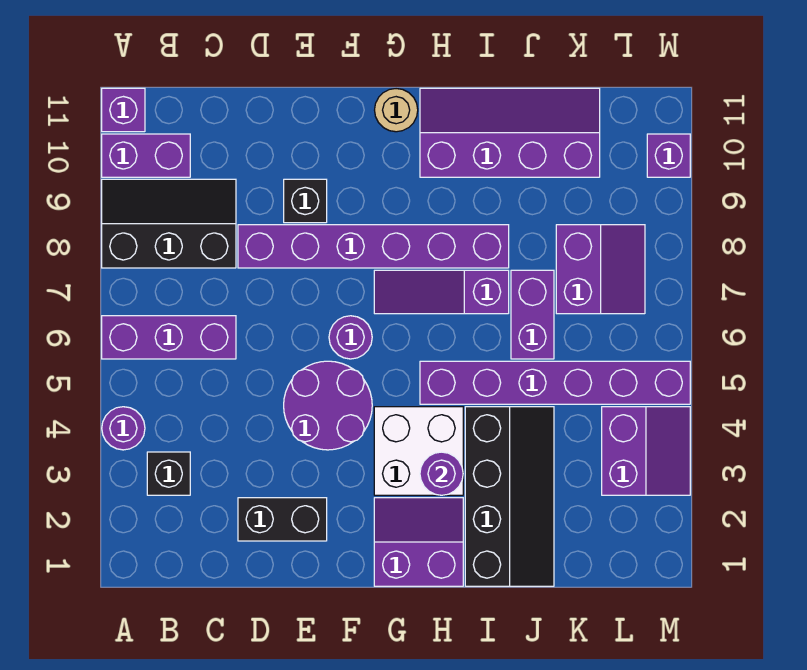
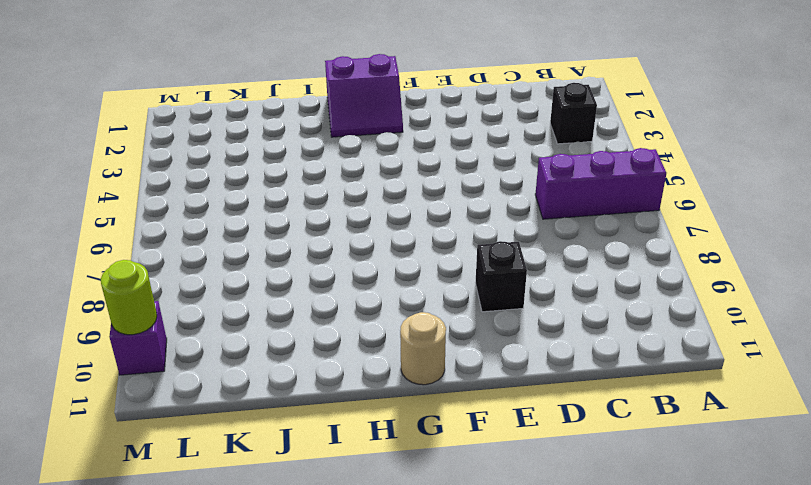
lime round brick M10 level 2 -> none
none -> purple round brick A4 level 1
none -> black slope A8:C9 level 1 top 8
none -> purple brick A10:B10 level 1

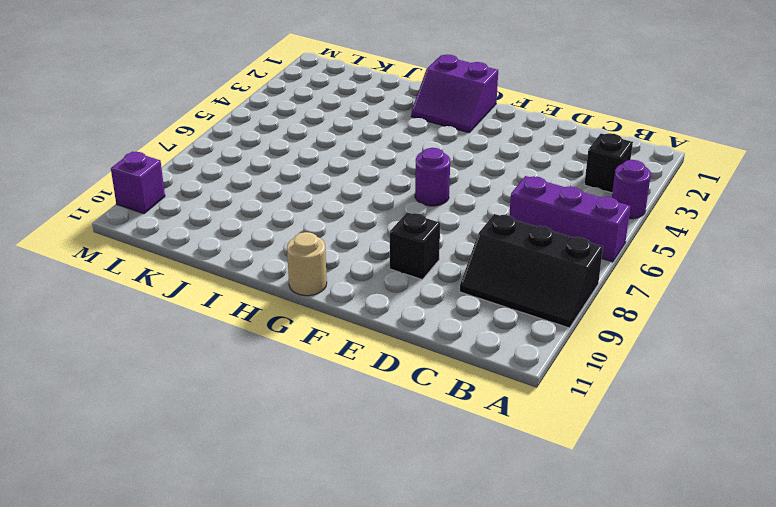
none -> purple brick A10:B10 level 1
none -> purple brick A11 level 1
none -> black brick D2:E2 level 1

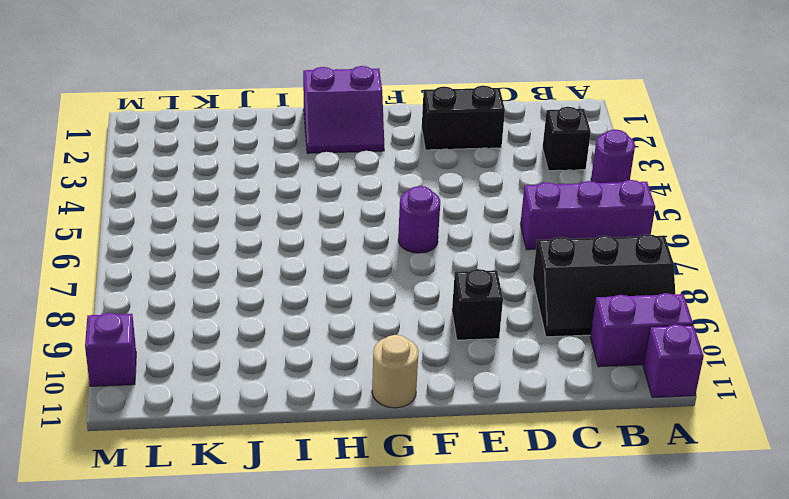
none -> purple brick D8:I8 level 1
none -> purple round brick E4:F5 level 1
none -> white brick G3:H4 level 1

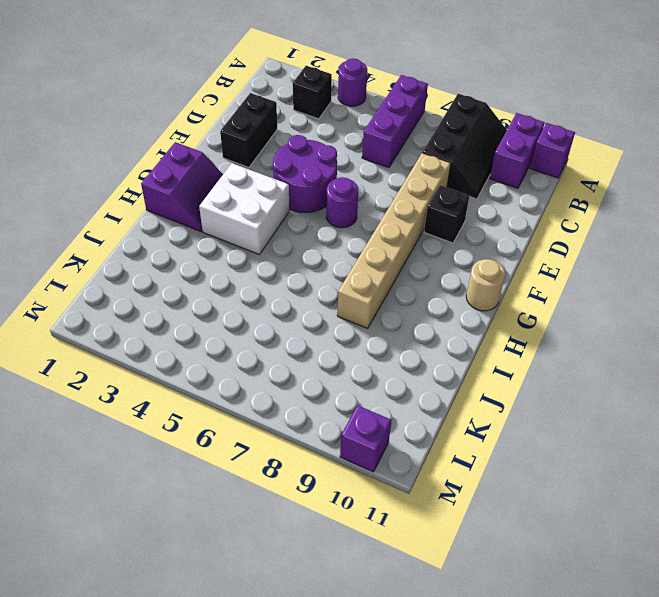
tan brick D8:I8 level 1 -> purple brick D8:I8 level 1
none -> purple slope G7:I7 level 1 top I
none -> purple brick H5:M5 level 1
none -> purple slope H10:K11 level 1 top 10

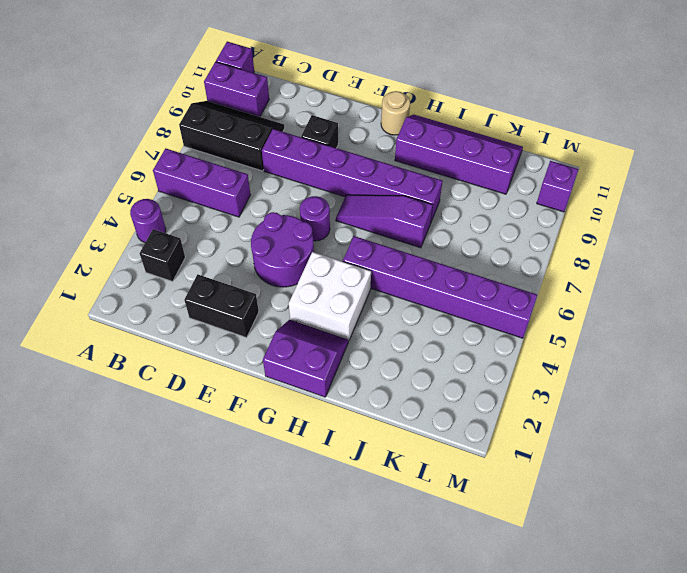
none -> black slope I1:J4 level 1 top I
none -> purple brick J6:J7 level 1
none -> purple slope K7:L8 level 1 top K

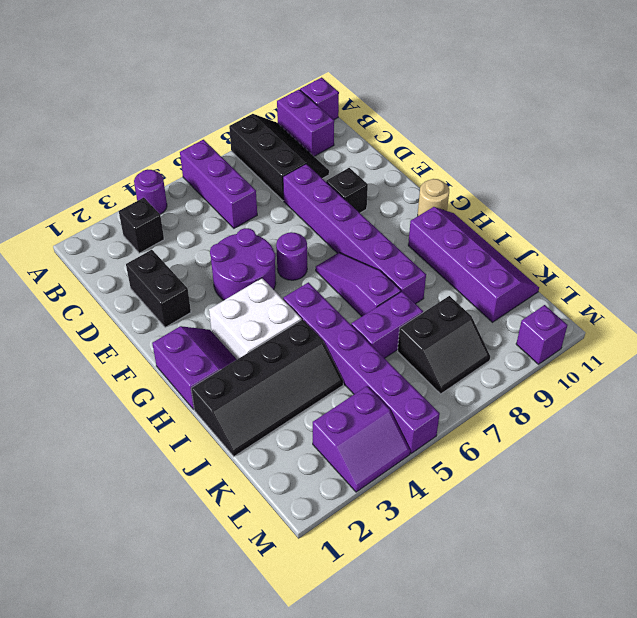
black slope K7:L8 level 1 top K -> purple slope K7:L8 level 1 top K
none -> purple round brick H3 level 2

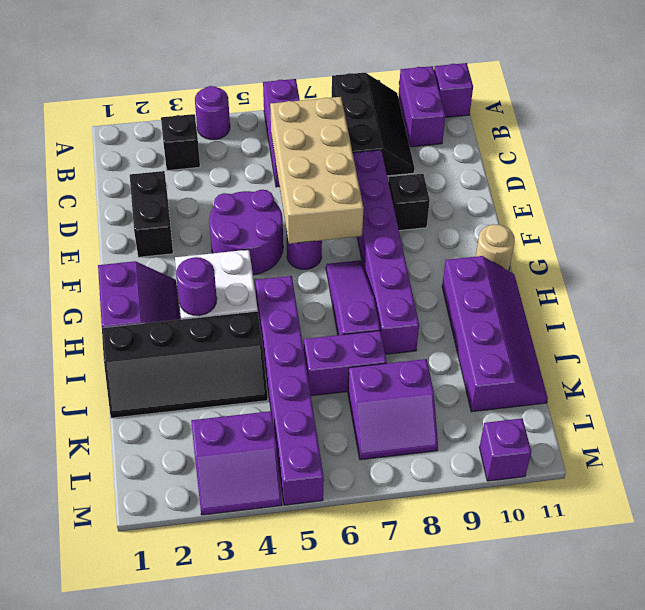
tan brick C6:F7 level 2 -> none

